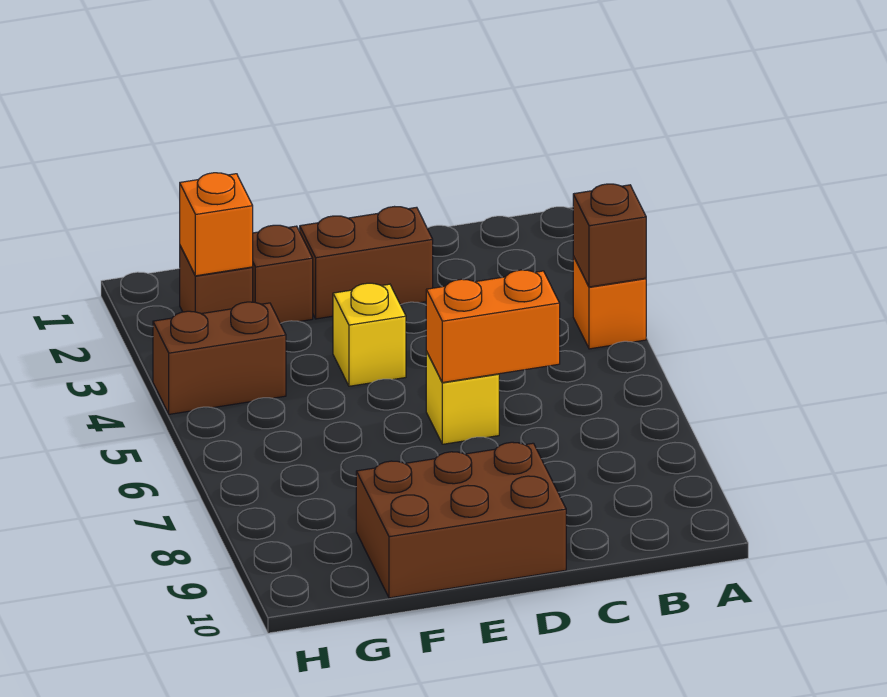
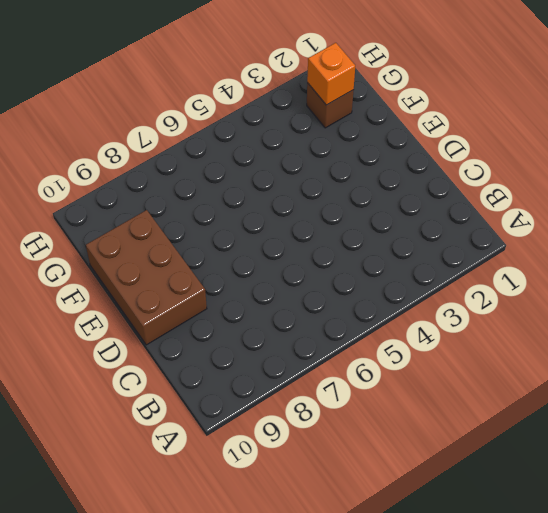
none -> orange brick A4 level 1
none -> brown brick D2:E2 level 1

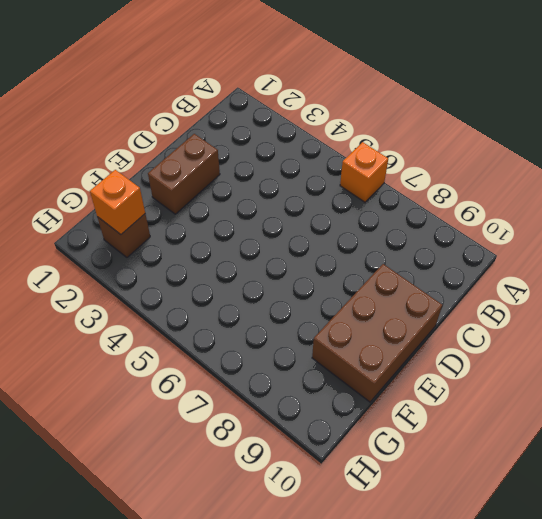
orange brick A6 level 1 -> orange brick A4 level 1
none -> yellow brick D6 level 1
none -> yellow brick E4 level 1

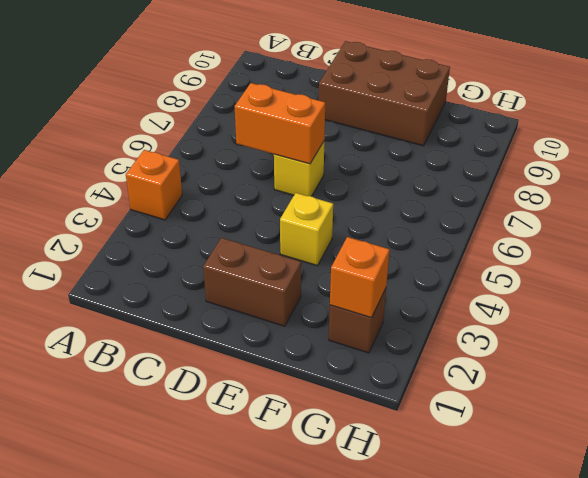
none -> brown brick F2 level 1
none -> brown brick G4:H4 level 1

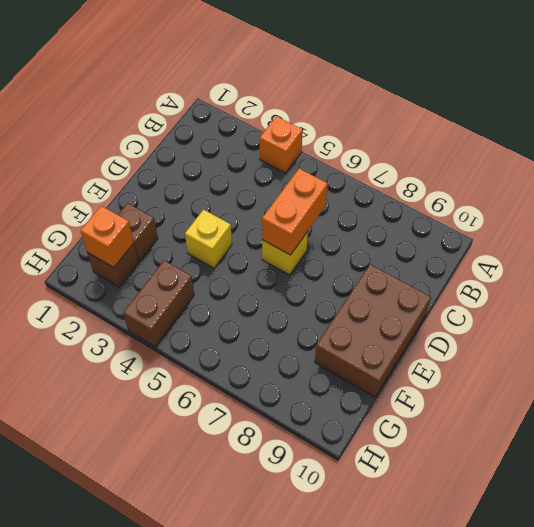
none -> brown brick D2:E2 level 1
none -> brown brick A4 level 2

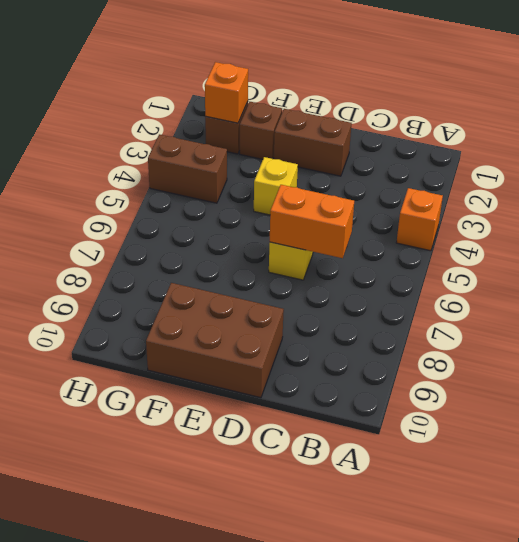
none -> brown brick A4 level 2

